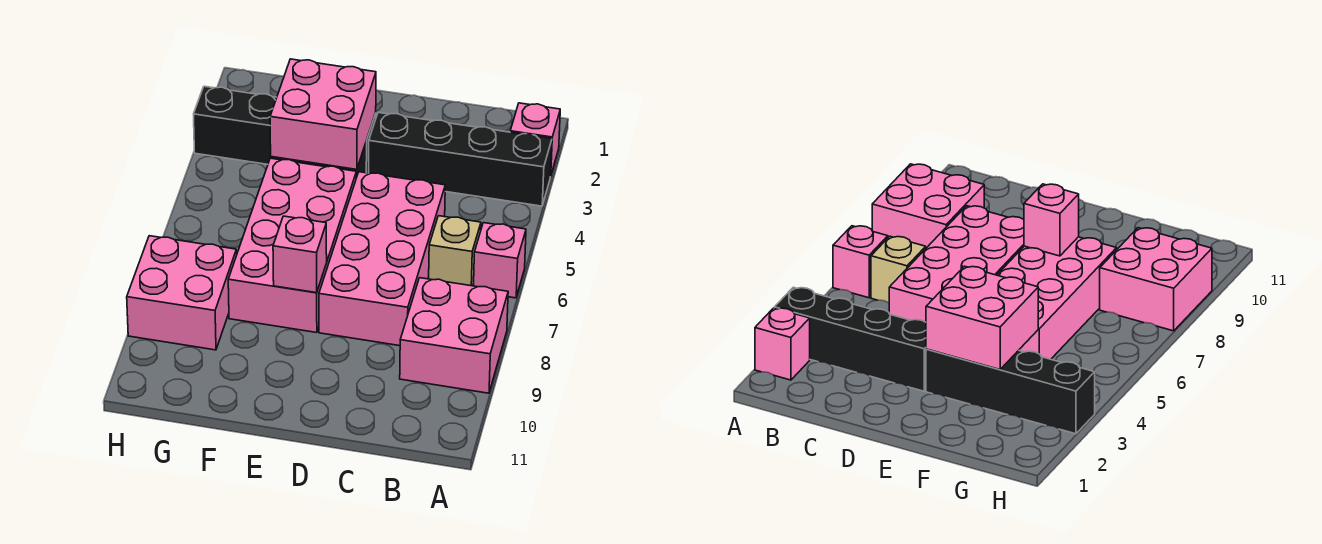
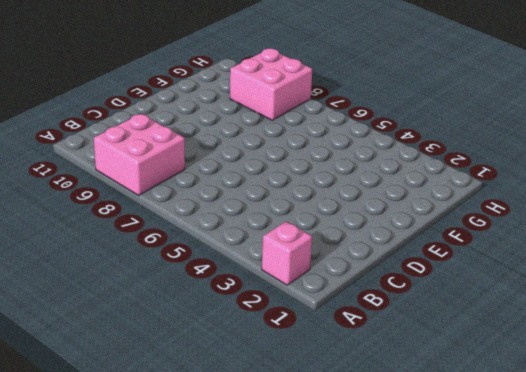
none -> black brick A3:D3 level 1
none -> pink brick A6 level 1

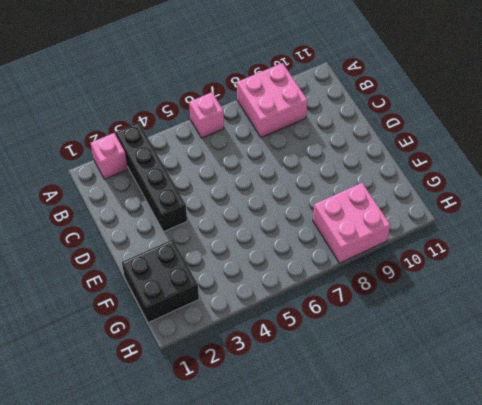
black brick F1:G2 level 1 -> none
none -> tan brick B6 level 1
none -> pink brick C5:D8 level 1

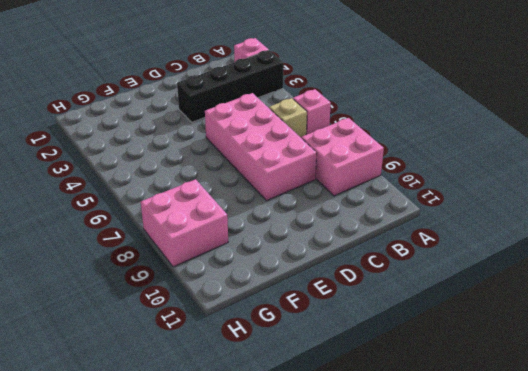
none -> black brick E3:H3 level 1
none -> pink brick E5:F8 level 1

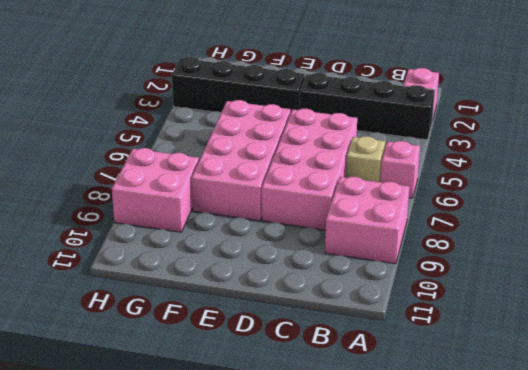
none -> pink brick E3:F4 level 2
none -> pink brick E8 level 2

